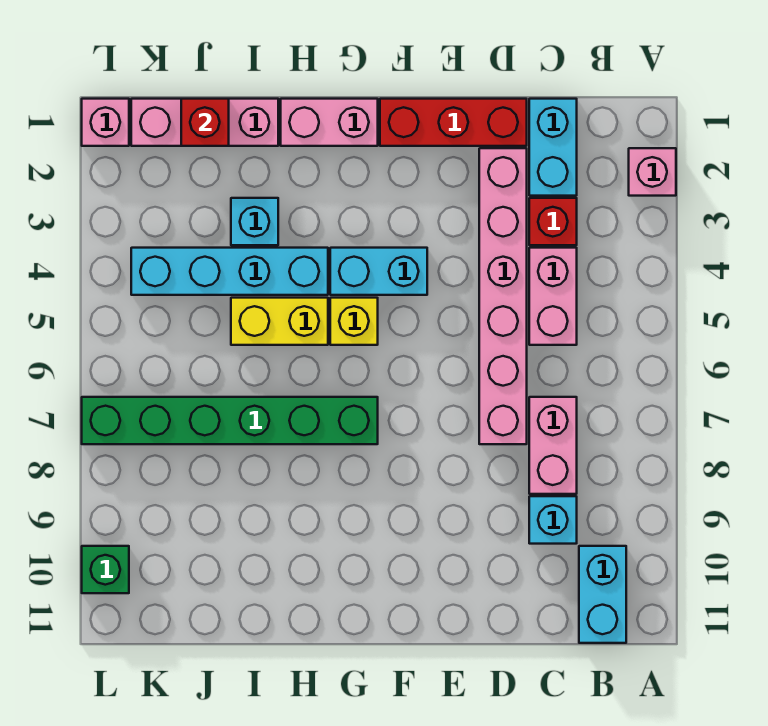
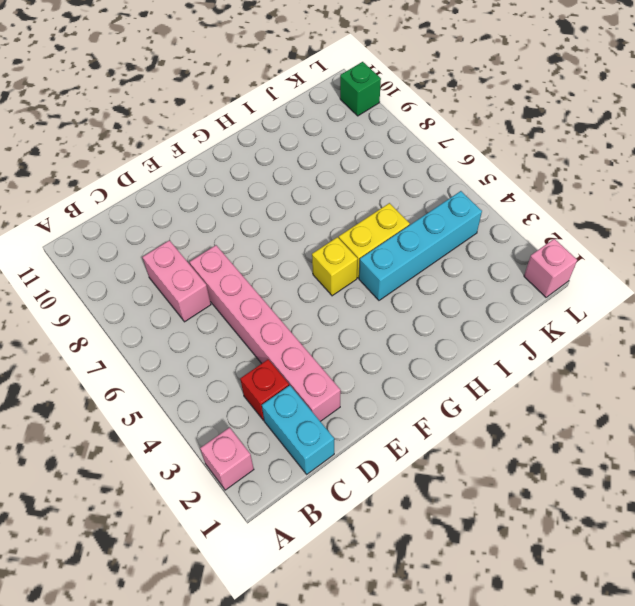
none -> cyan brick B10:B11 level 1
none -> pink brick C4:C5 level 1
none -> cyan brick C9 level 1

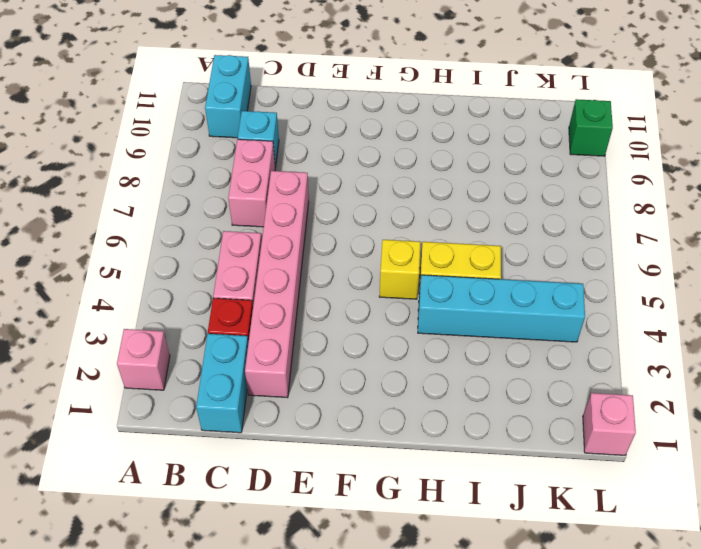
none -> red brick D1:F1 level 1
none -> cyan brick F4:G4 level 1
none -> pink brick G1:H1 level 1

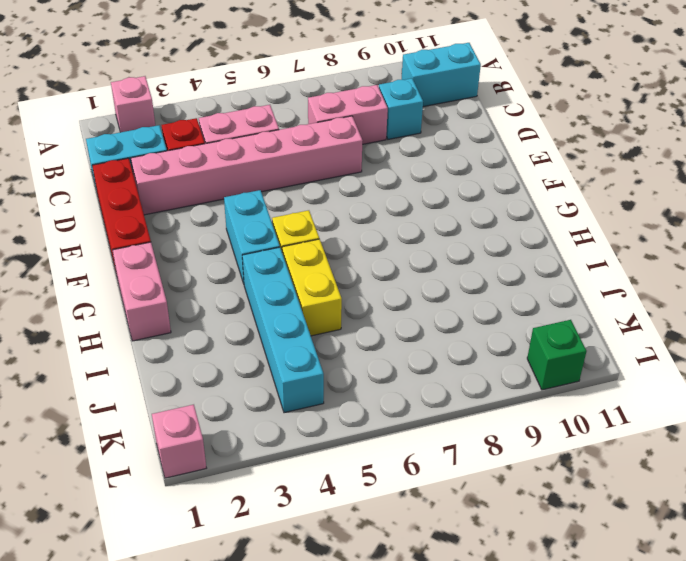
none -> green brick G7:L7 level 1
none -> pink brick I1:K1 level 1
none -> cyan brick I3 level 1

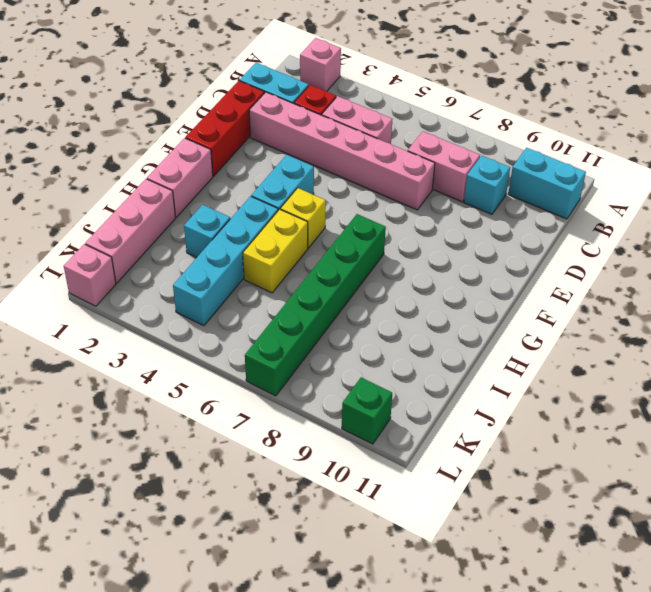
none -> red brick J1 level 2

